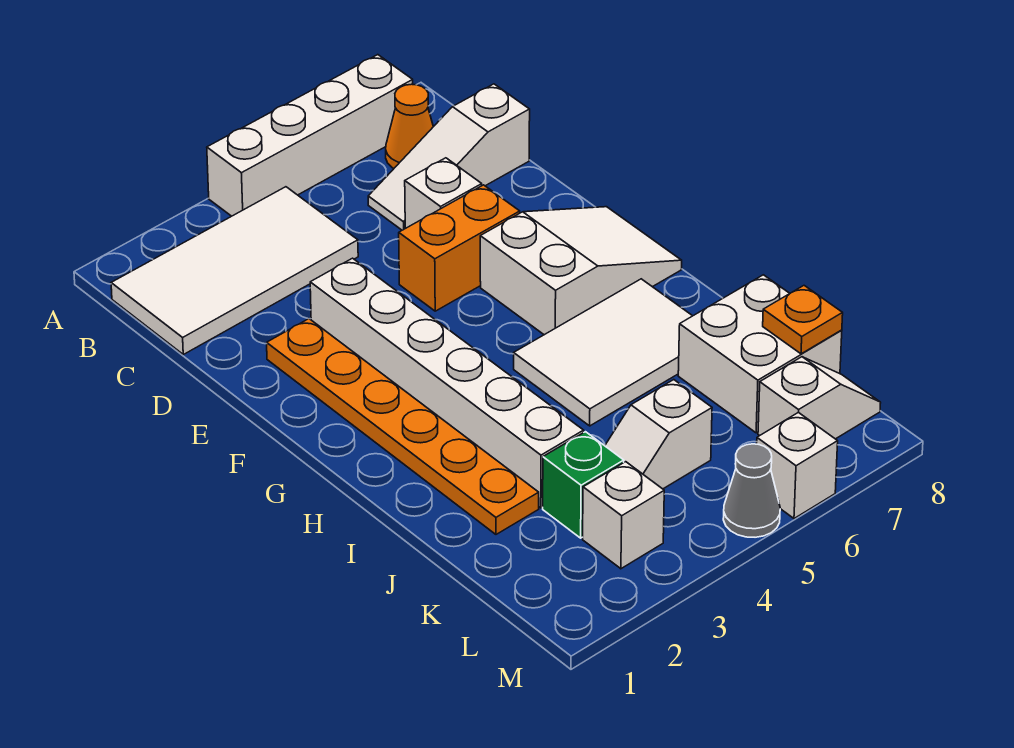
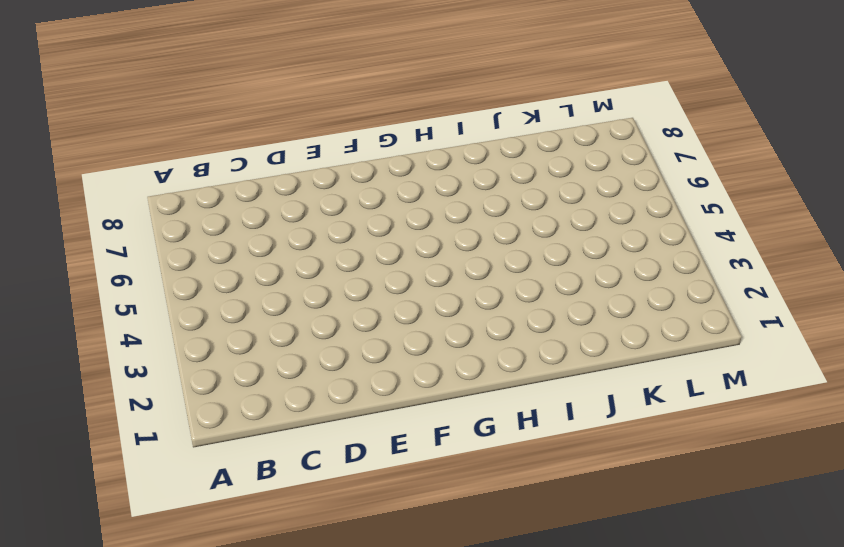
none -> white brick A4:A7 level 1
none -> white tile B1:C4 level 1
none -> orange cone B7 level 1

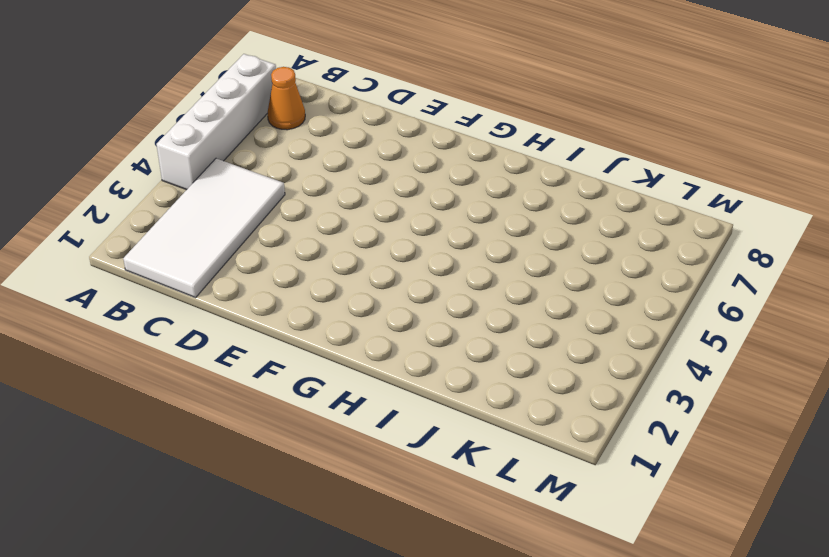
none -> white slope C6:C8 level 1 top 8
none -> white brick D6 level 1
none -> orange plate E2:J2 level 1

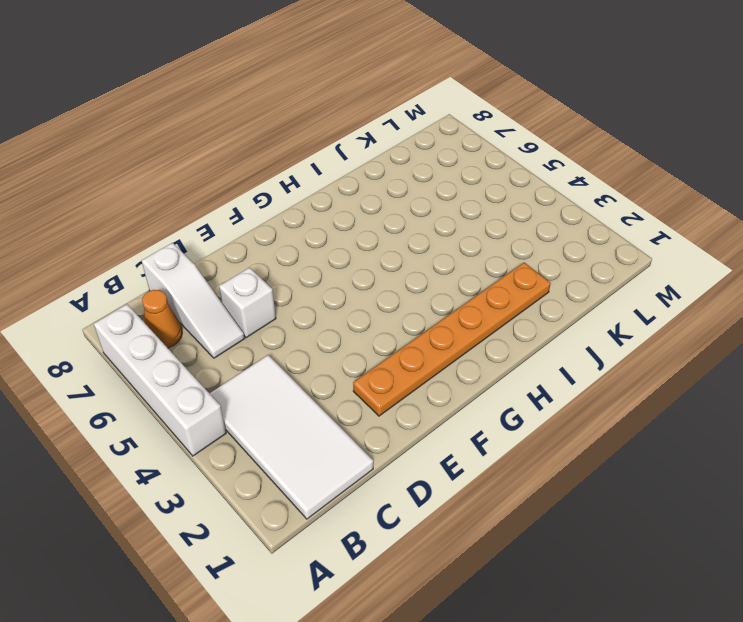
none -> white brick E3:J3 level 1
none -> orange brick E5:E6 level 1
none -> white slope F6:G8 level 1 top 6

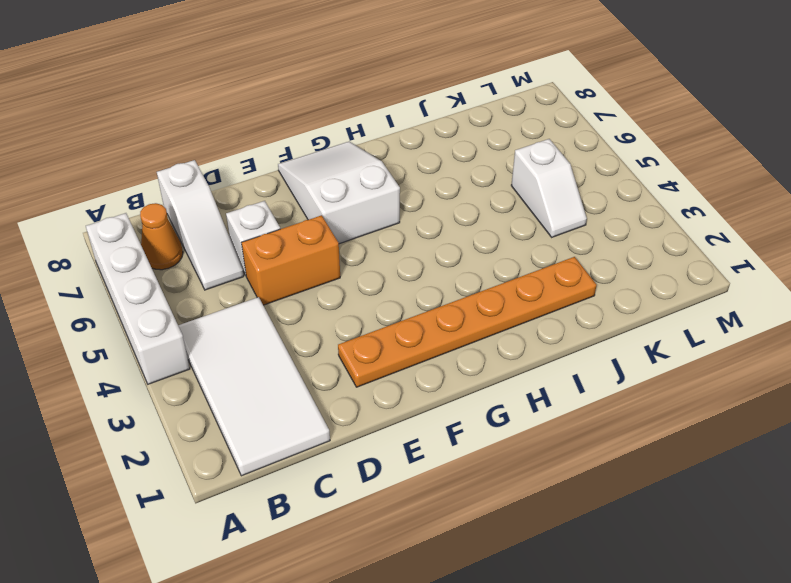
orange brick D5:E5 level 1 -> orange brick E5:E6 level 1
none -> white brick E3:J3 level 1
none -> white tile H5:I7 level 1
none -> white brick J7:K8 level 1

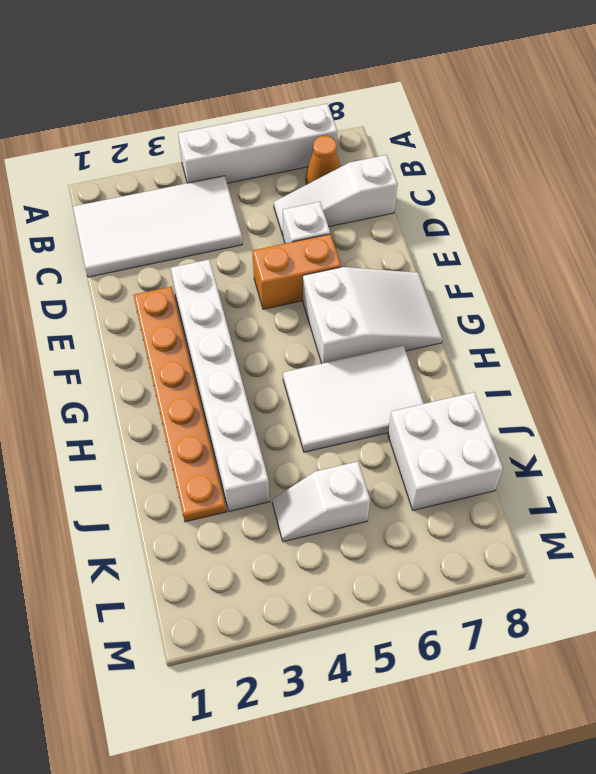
none -> green brick K3 level 1
none -> white brick L3 level 1
none -> white slope L7:L8 level 1 top 7

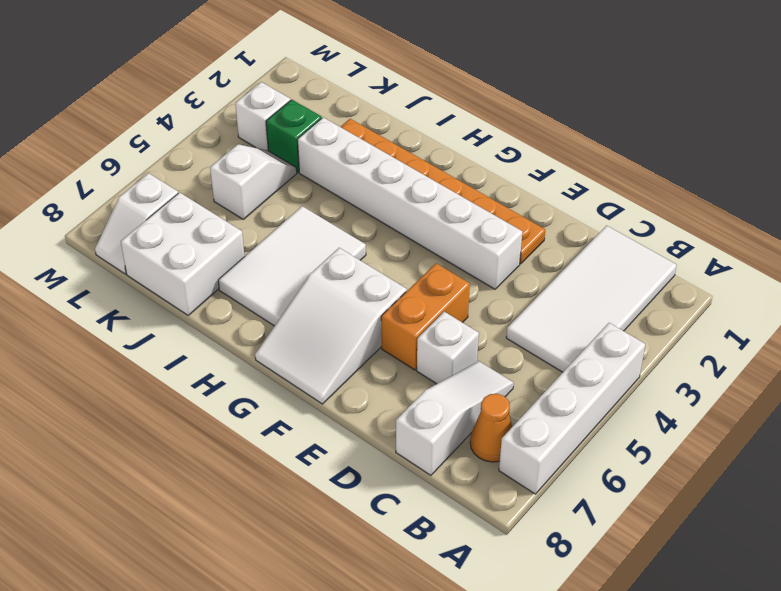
none -> grey cone M5 level 1
none -> white brick M6 level 1
none -> orange plate K8 level 2

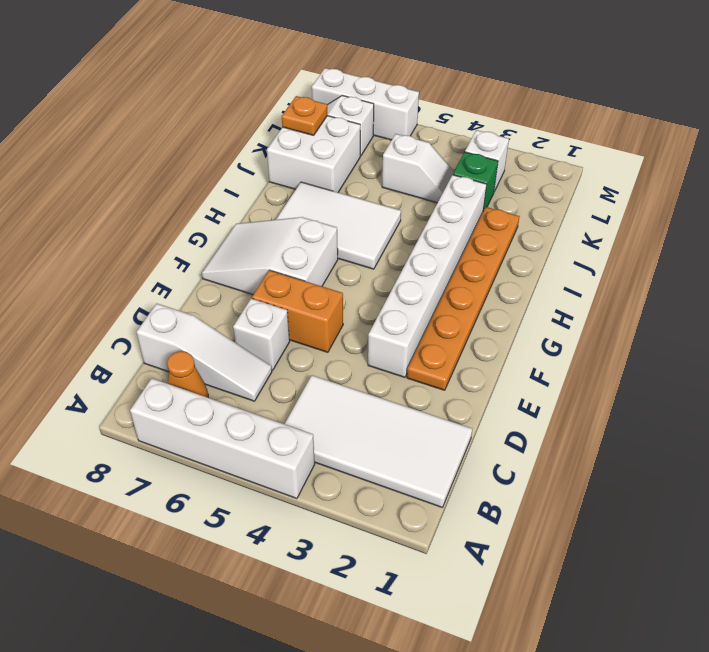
white brick M6:M8 level 1 -> white brick M6 level 1
none -> grey cone M5 level 1

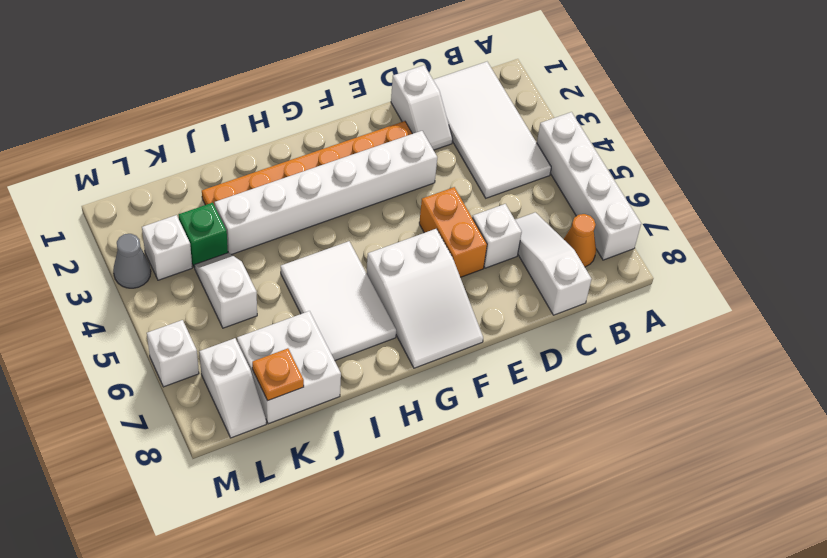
white slope D1:D2 level 1 top 1 -> none
grey cone M3 level 1 -> grey cone M5 level 1

